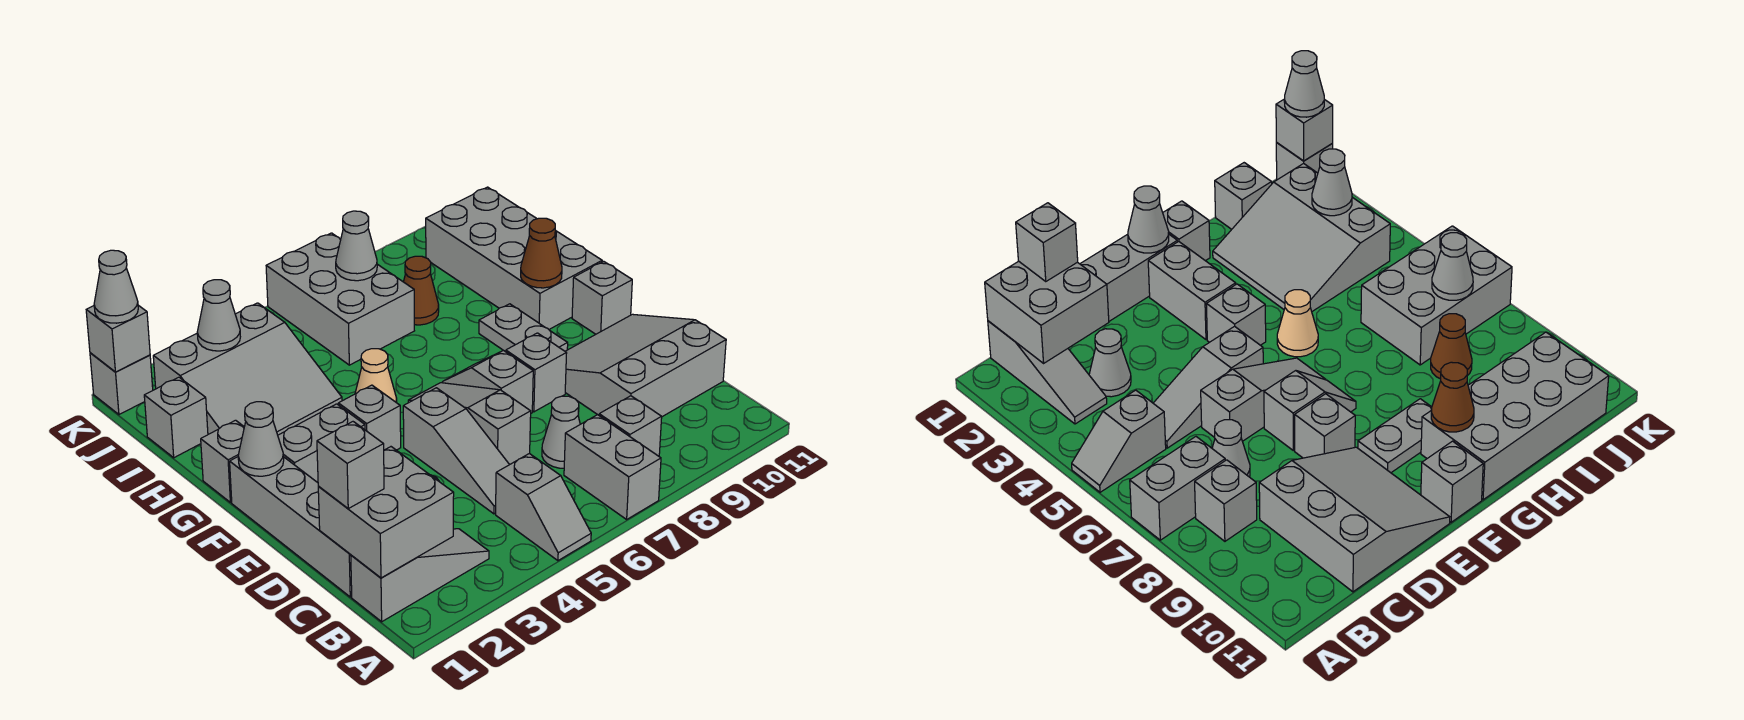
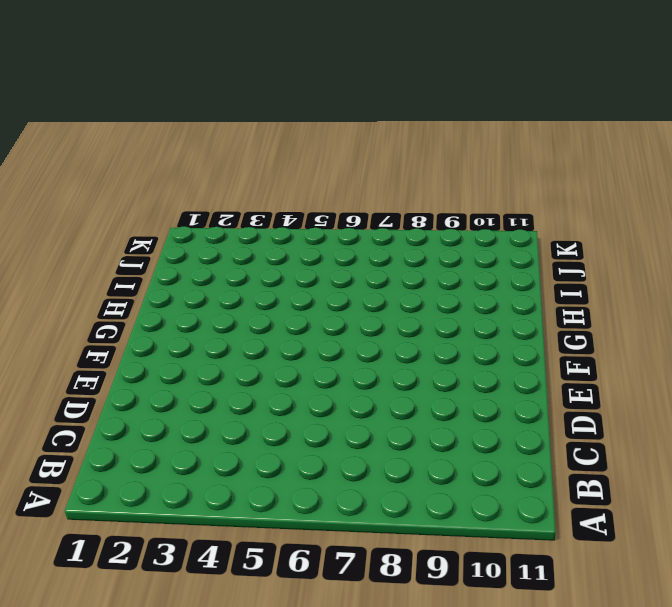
none -> grey slope A5:B5 level 1 top B
none -> grey brick A7:B7 level 1
none -> grey slope B1:B3 level 1 top 1
none -> grey brick B8 level 1

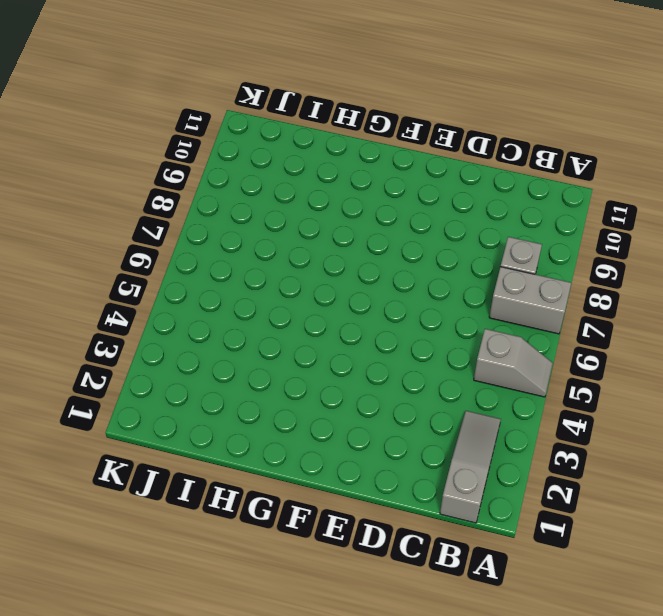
none -> grey brick C1:F1 level 1
none -> grey cone C3 level 1
none -> grey slope C5:E5 level 1 top E
none -> grey cone C7 level 1

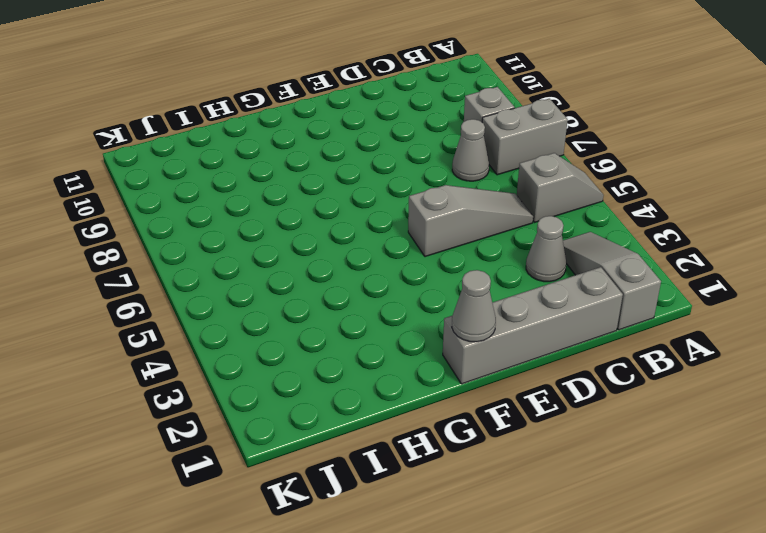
none -> grey slope C9:E11 level 1 top C
none -> grey slope D6:F6 level 1 top D
none -> grey slope E7:F7 level 1 top E
none -> grey brick E8 level 1

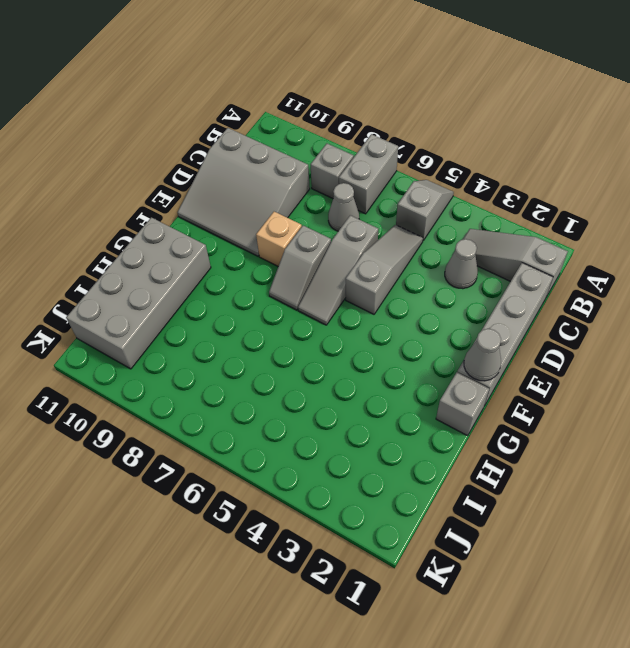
tan brick E8 level 1 -> grey brick E8 level 1
none -> grey brick F2:F3 level 1
none -> grey brick F4 level 1
none -> grey plate F9:G9 level 1
none -> grey brick F11 level 1

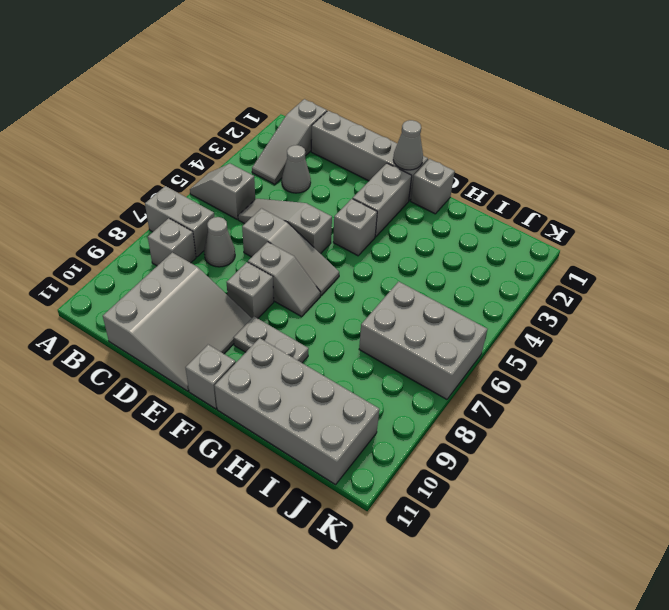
none -> tan cone G5 level 1
none -> grey slope H2:J4 level 1 top J
none -> grey brick I1 level 1
none -> brown cone I8 level 1

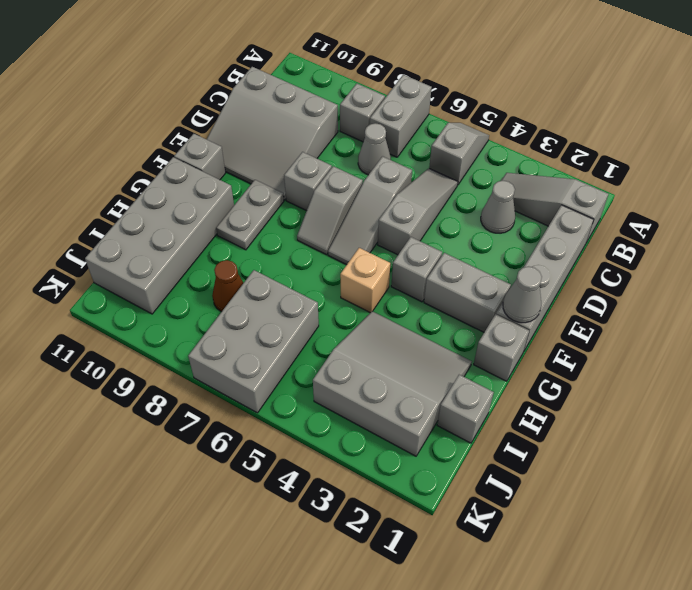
tan brick G5 level 1 -> tan cone G5 level 1
none -> grey brick K1 level 1
none -> grey brick B1:C2 level 2
none -> brown cone G10 level 2
none -> grey cone J3 level 2

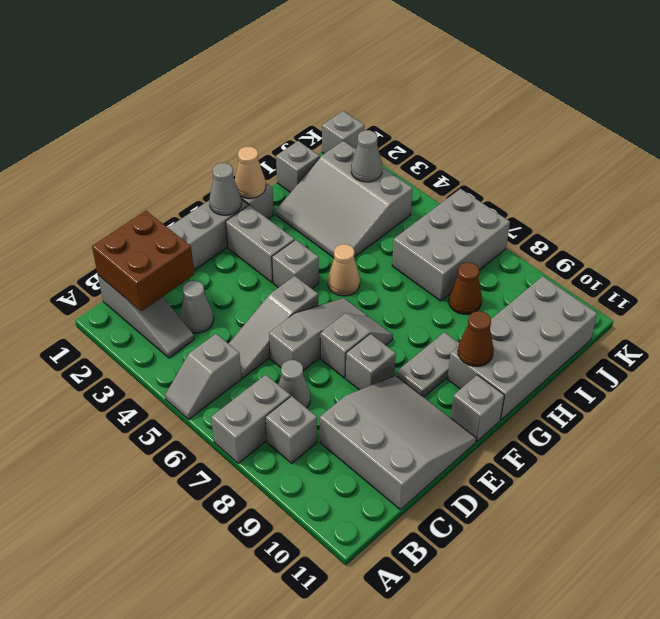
brown brick B1:C2 level 2 -> grey brick B1:C2 level 2
tan cone G1 level 2 -> none
none -> grey cone J7 level 2
none -> grey brick K1 level 2
none -> grey brick C1 level 3
none -> grey cone K1 level 3

